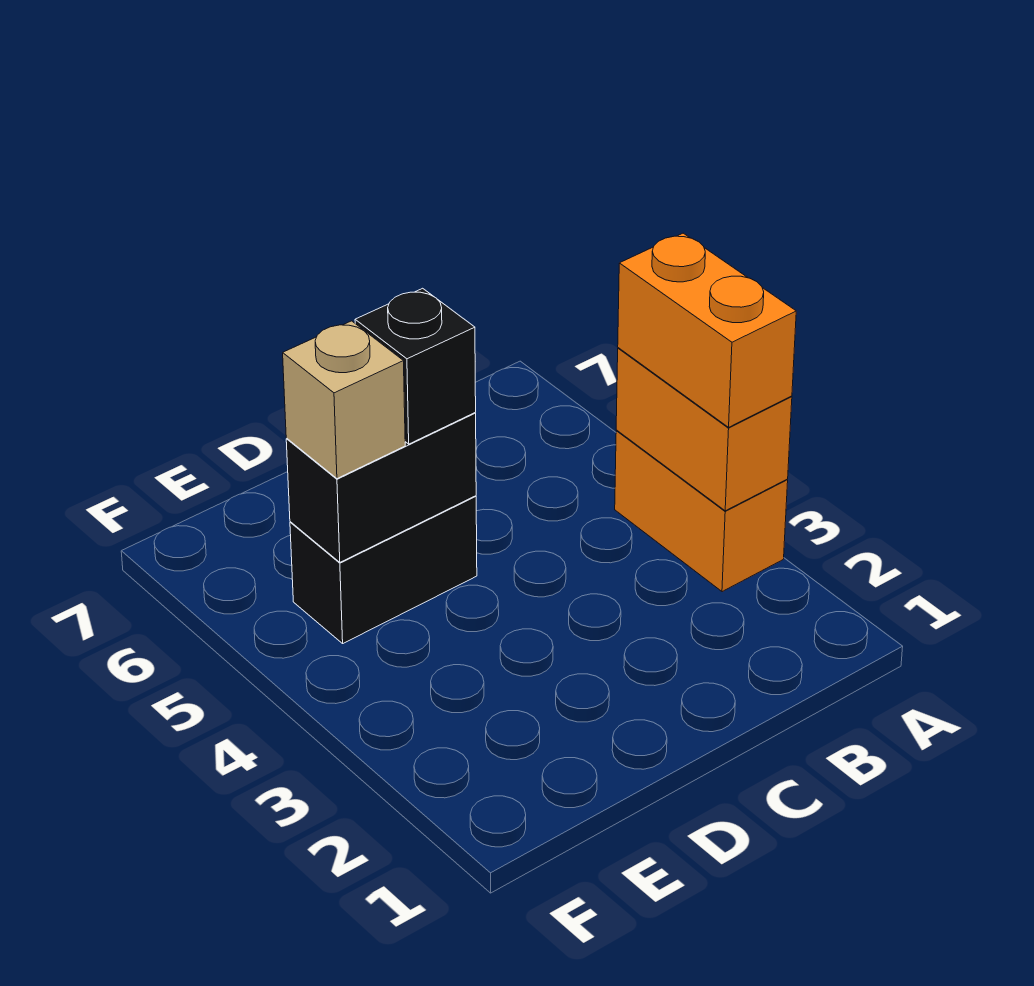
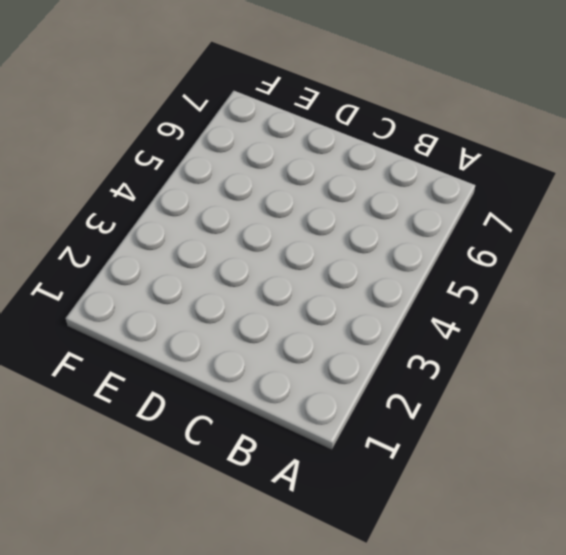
none -> orange brick A3:A4 level 1
none -> black brick D5:E5 level 1

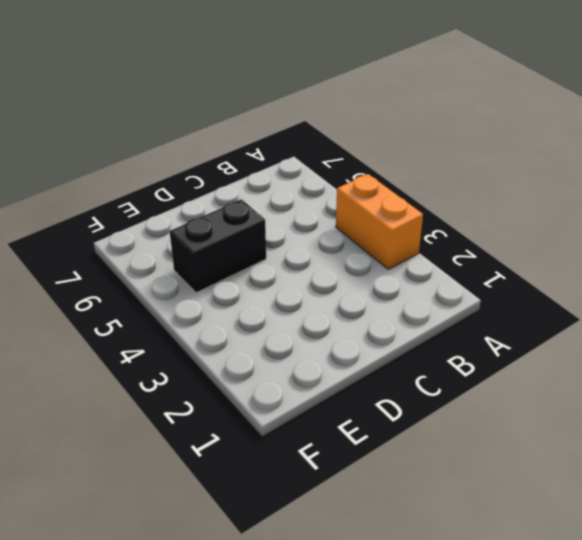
none -> orange brick A3:A4 level 2
none -> black brick D5:E5 level 2

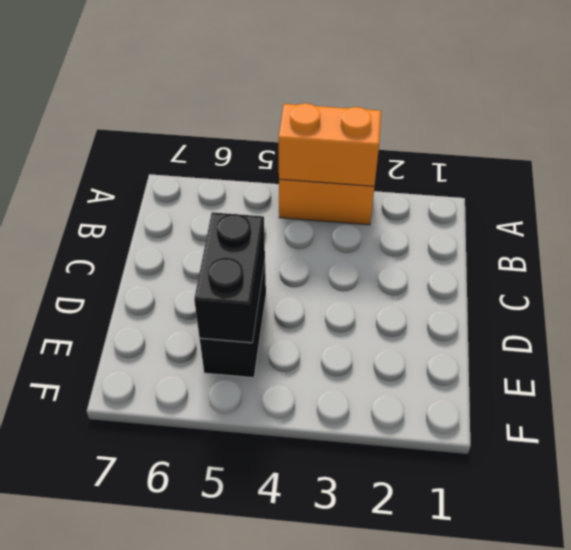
none -> orange brick A3:A4 level 3
none -> black brick D5 level 3

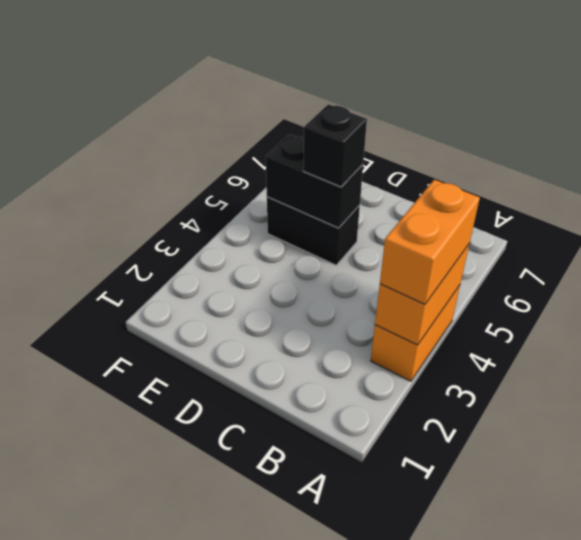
none -> tan brick E5 level 3

